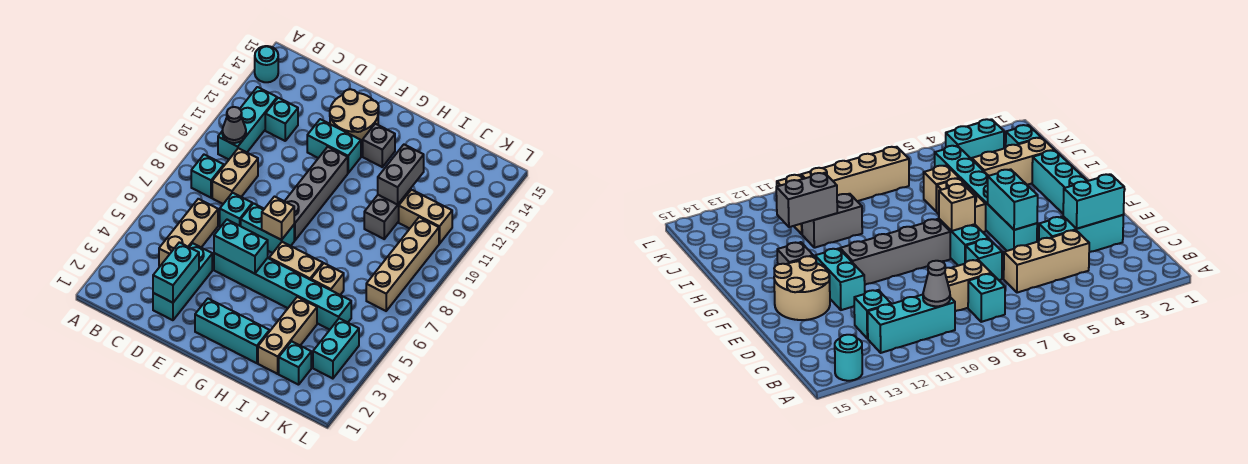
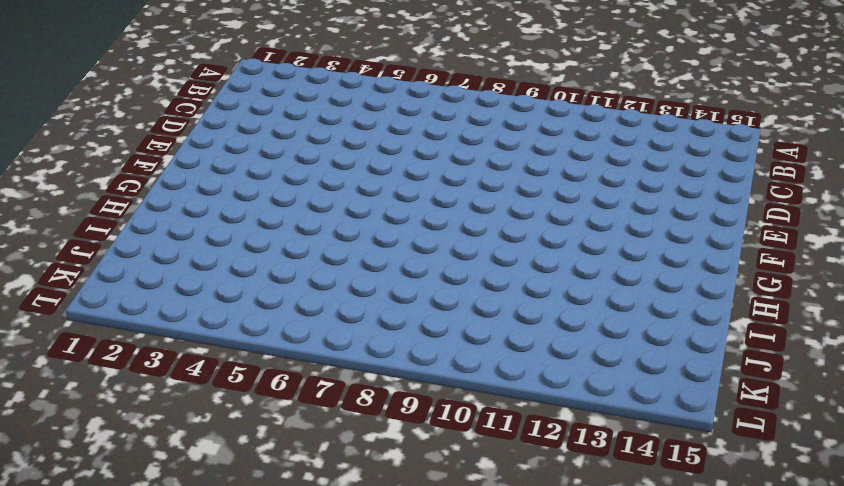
none -> cyan round brick A14 level 1
none -> cyan brick B8 level 1
none -> cyan brick B10:B12 level 1

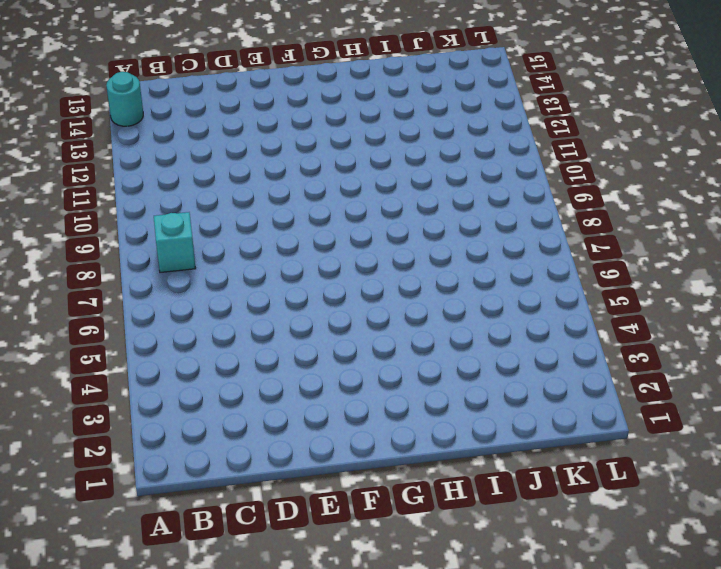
none -> cyan brick B10:B12 level 1
none -> tan brick C4:C6 level 1
none -> tan brick C8:C9 level 1

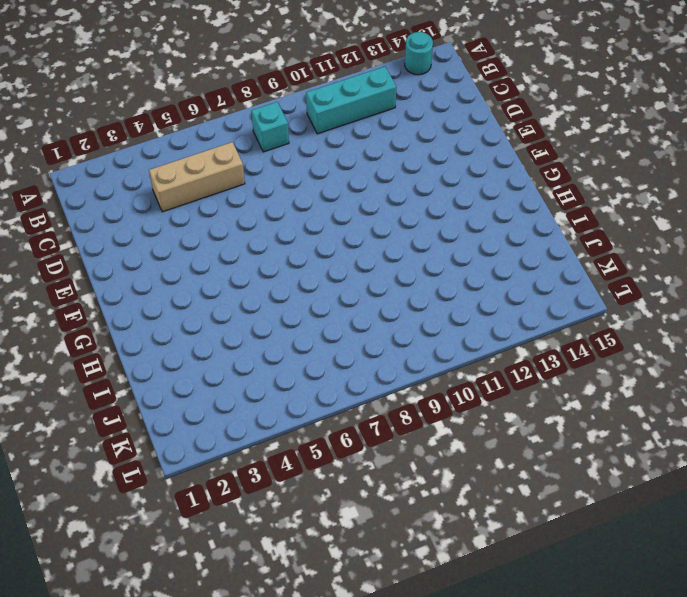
none -> tan brick C8:C9 level 1
none -> cyan brick C12 level 1
none -> cyan brick D2:D4 level 1

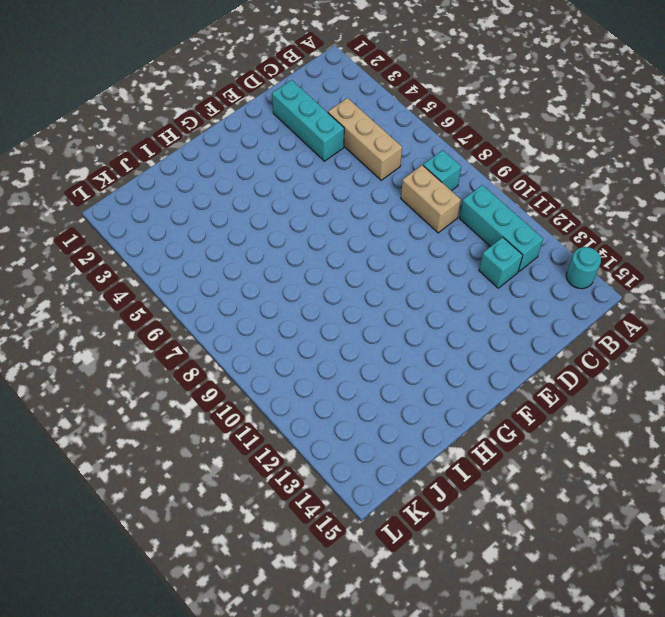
none -> cyan brick D7 level 1
none -> cyan brick E5:J5 level 1
none -> cyan brick E7:F7 level 1

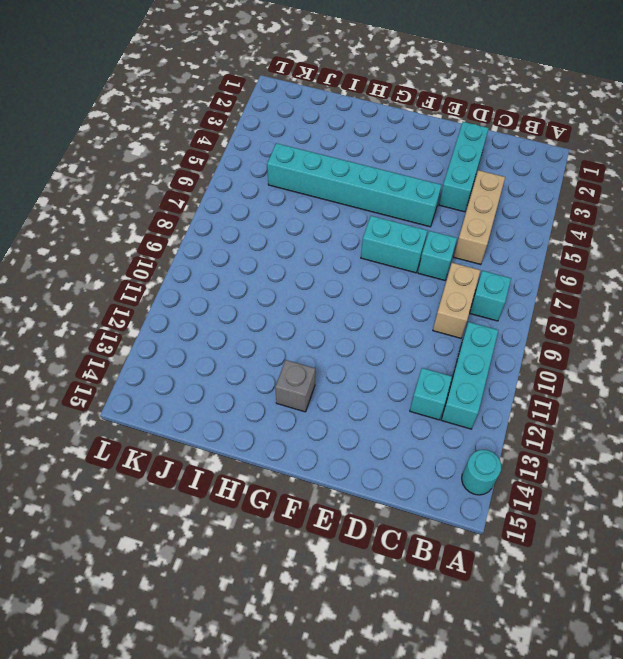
none -> cyan brick E12:F12 level 1
none -> tan round brick E13:F14 level 1
none -> cyan brick F2:H2 level 1

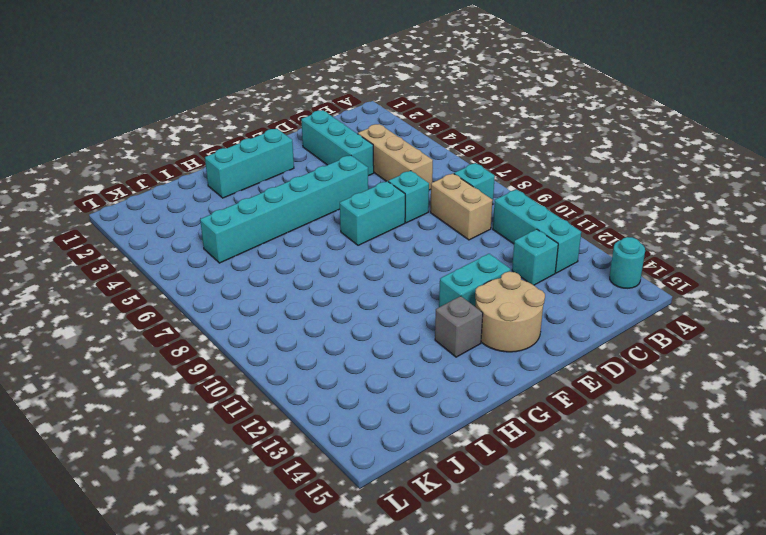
none -> grey brick F8:F11 level 1
none -> tan brick G6:H6 level 1
none -> tan brick I2:I4 level 1

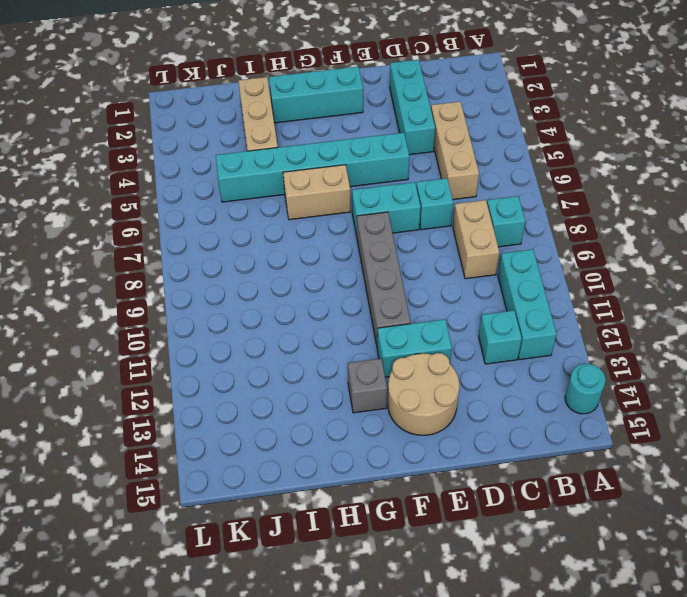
none -> tan brick I6 level 1
none -> grey brick I10:I11 level 1
none -> cyan brick J2 level 1

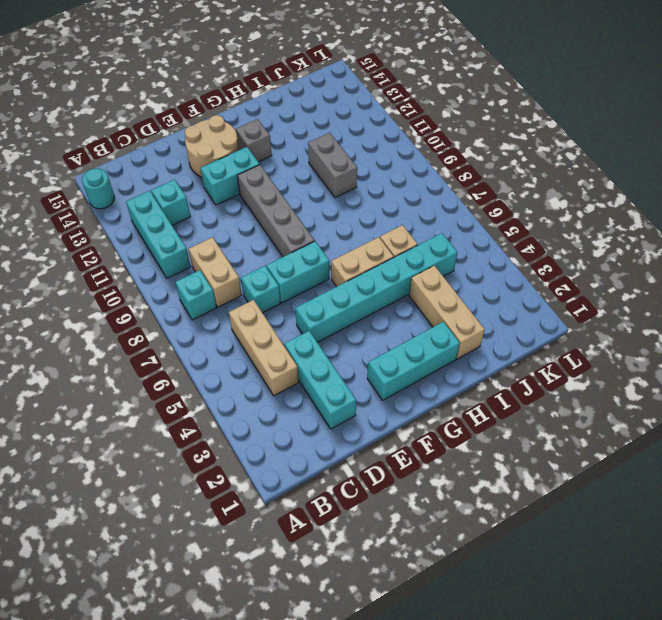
none -> cyan brick J2 level 1
none -> tan brick J11:K11 level 1
none -> cyan brick K3:K4 level 1

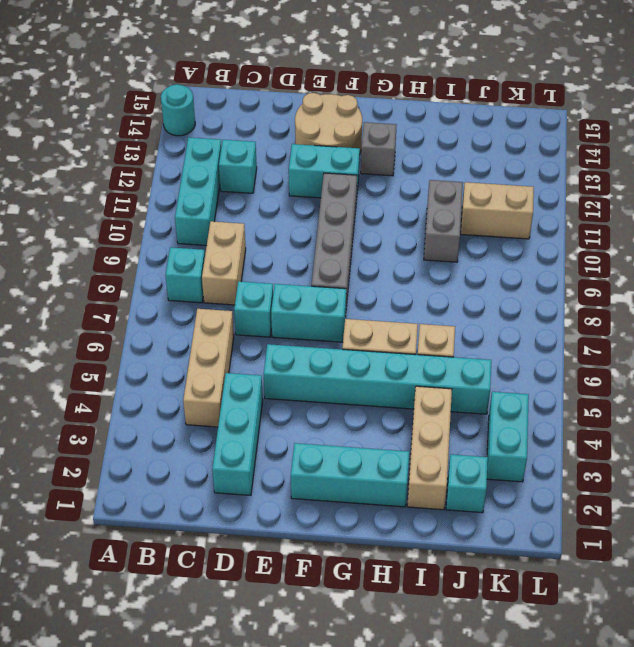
none -> tan brick K7:K10 level 1
none -> grey cone B10 level 2
none -> cyan brick D2:D3 level 2

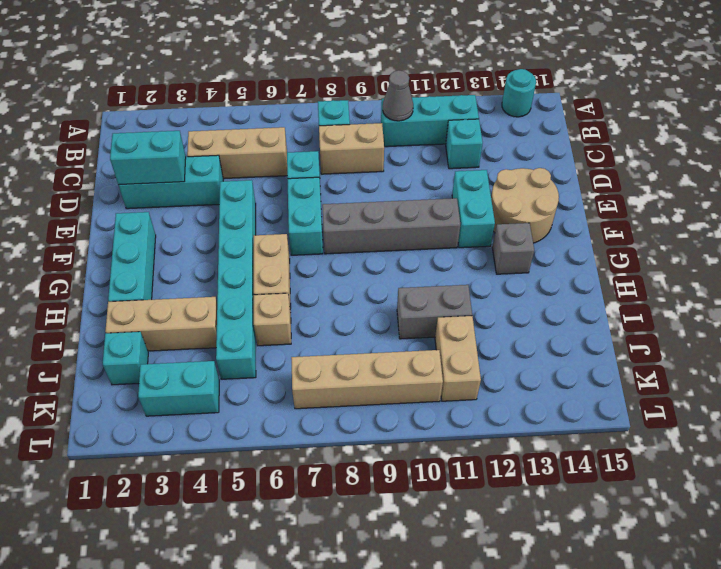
none -> cyan brick E5:F5 level 2
none -> tan brick F7 level 2
none -> grey brick I11:I12 level 2

